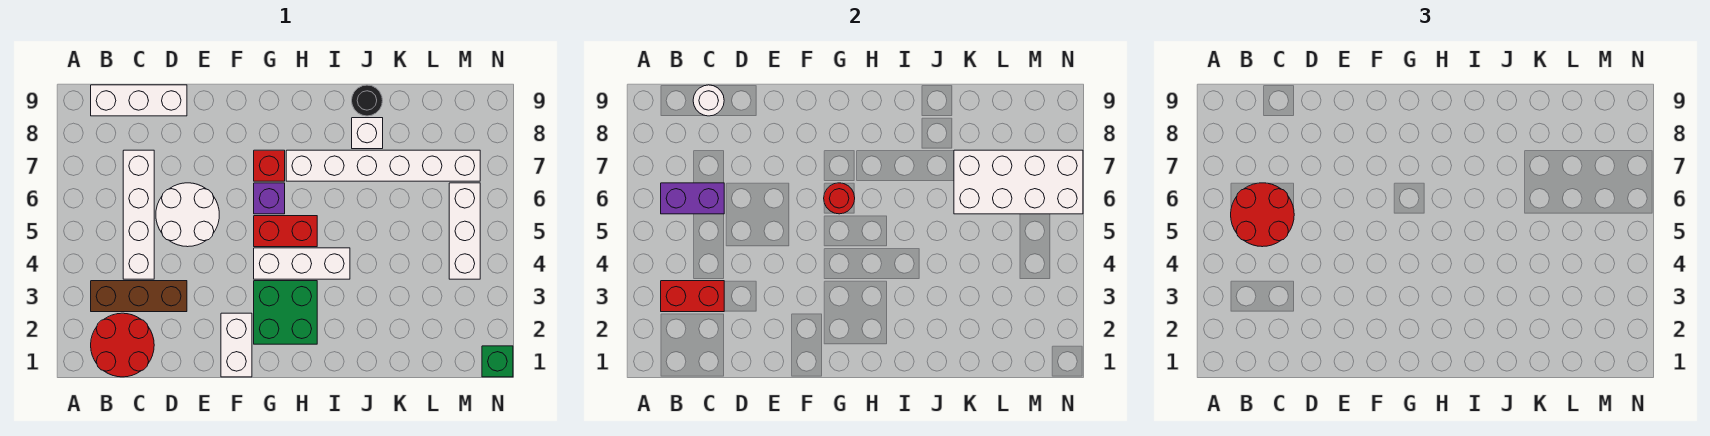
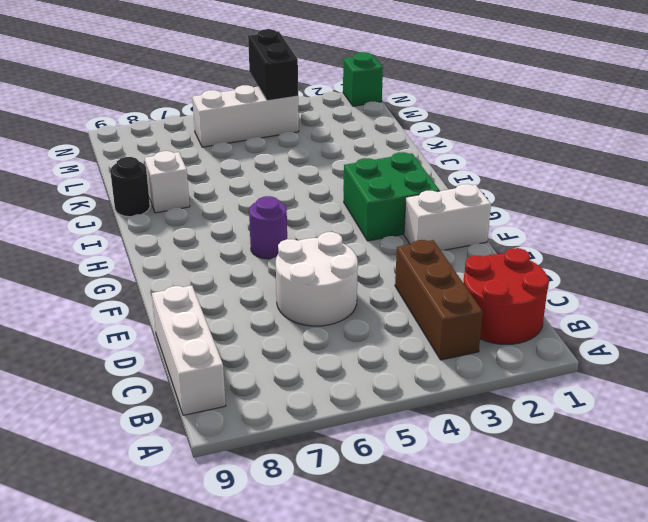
purple round brick G6 level 1 -> purple brick G6 level 1
black brick M4:N4 level 2 -> none
none -> white brick C4:C7 level 1
none -> white brick G4:I4 level 1
none -> red brick G5:H5 level 1

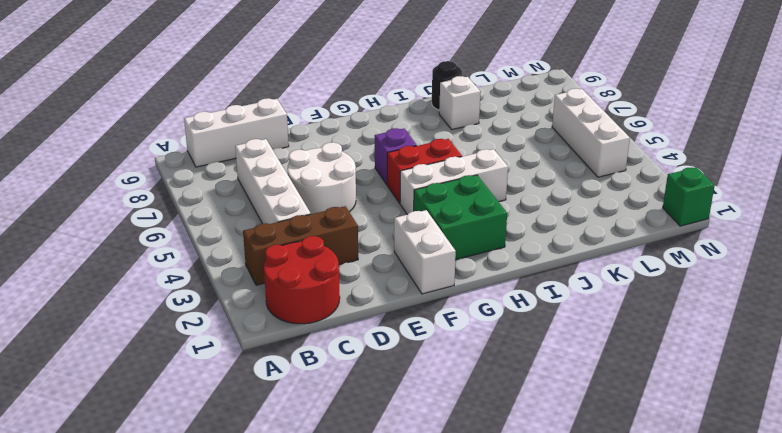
none -> red brick G7 level 1
none -> white brick H7:M7 level 1
none -> red brick B3:C3 level 2

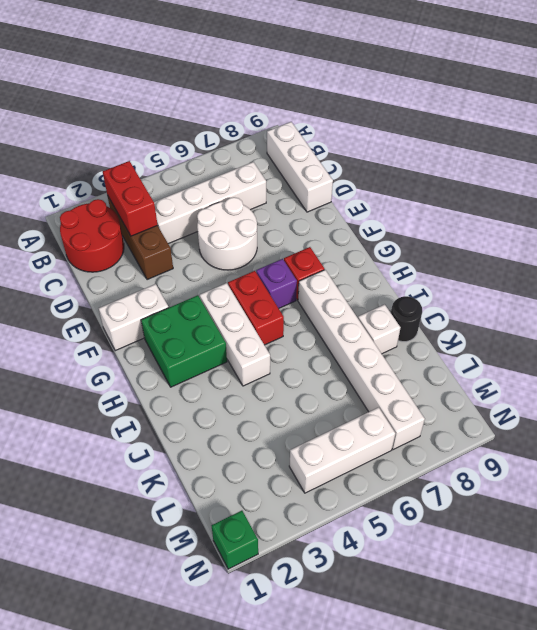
none -> purple brick B6:C6 level 2
none -> white round brick C9 level 2
none -> red round brick G6 level 2

